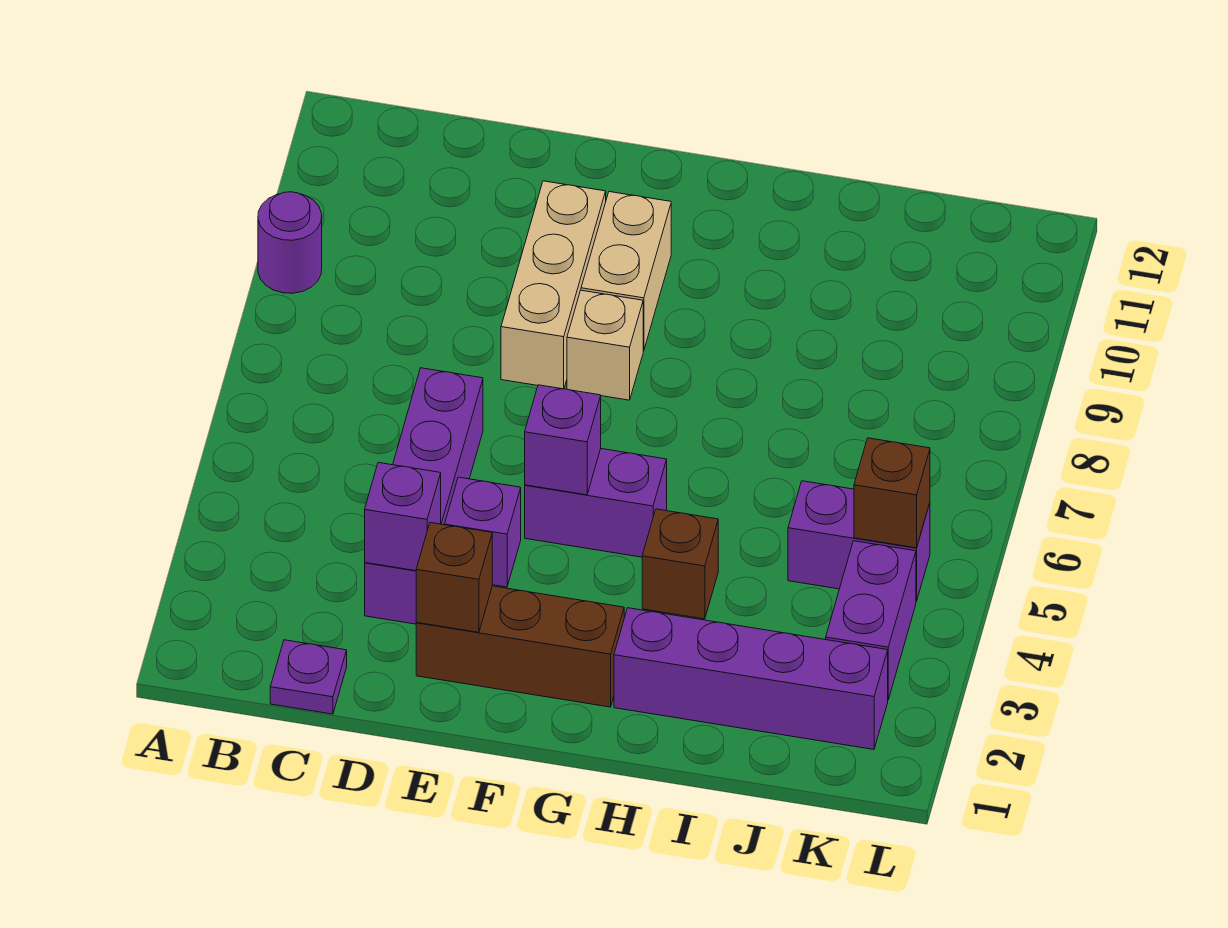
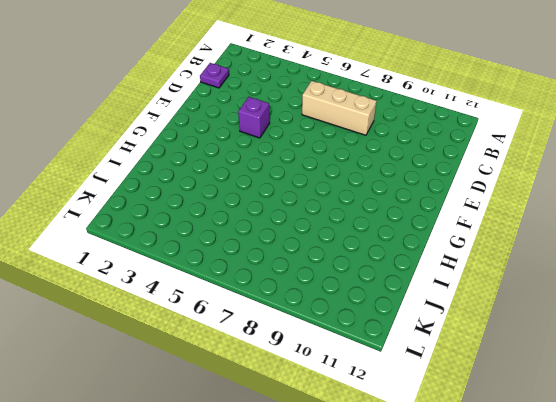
tan brick C6:C8 level 1 -> tan brick E8:E10 level 1
none -> purple round brick A9 level 1
none -> purple brick D3:D6 level 1
none -> brown brick E2:G2 level 1

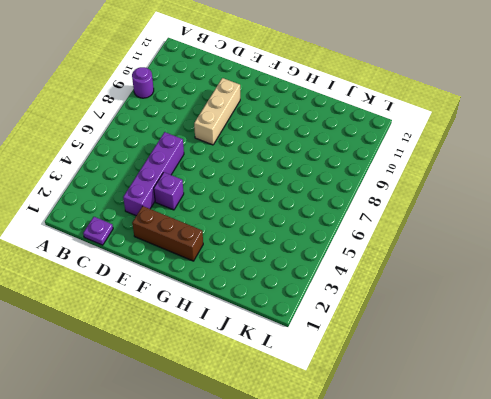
none -> purple brick F5:G5 level 1
none -> tan brick F8 level 1
none -> tan brick F9:F10 level 1

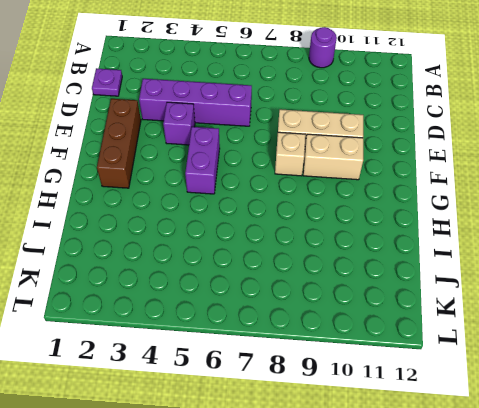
none -> purple brick H2:K2 level 1
none -> brown brick H4 level 1
none -> purple brick J5:K5 level 1

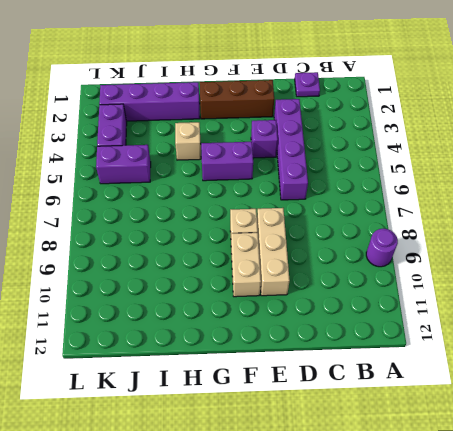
tan brick H4 level 1 -> brown brick H4 level 1
none -> purple brick D3 level 2
none -> brown brick E2 level 2
none -> purple brick F5 level 2

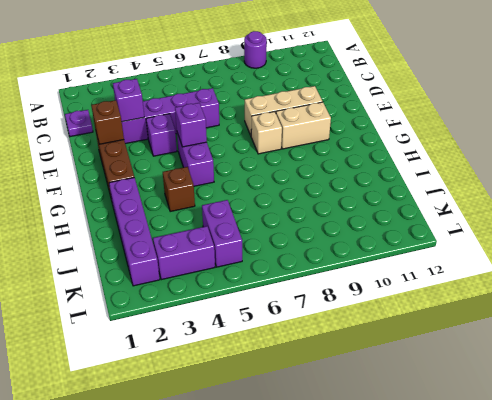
none -> brown brick K5 level 2

